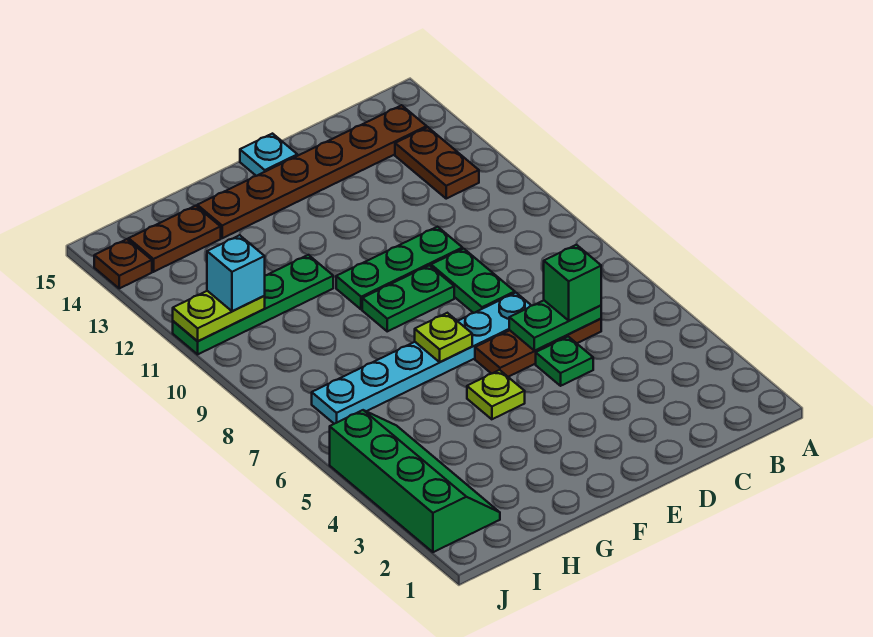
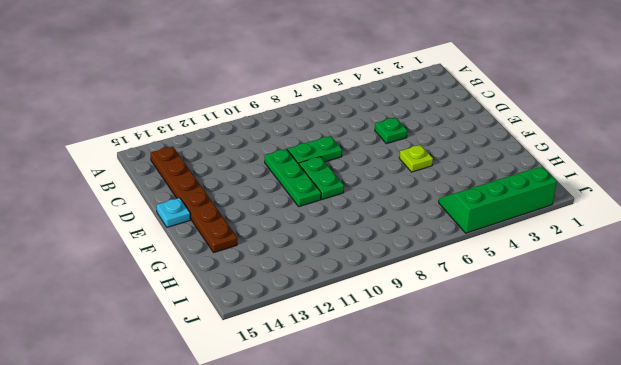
none -> brown plate B12:B13 level 1
none -> brown plate C6:E6 level 1
none -> cyan plate D7:I7 level 1

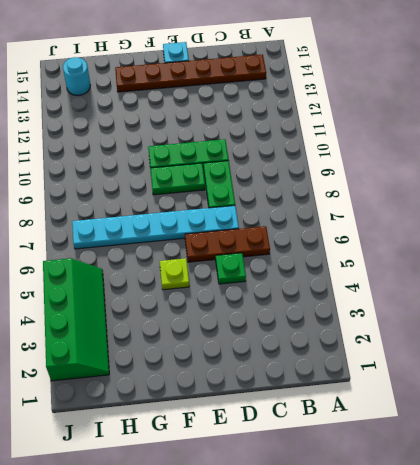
cyan round brick I14 level 1 -> brown plate H14:I14 level 1
none -> brown plate B12:B13 level 1
none -> green plate G11:J11 level 1
none -> brown plate J14 level 1

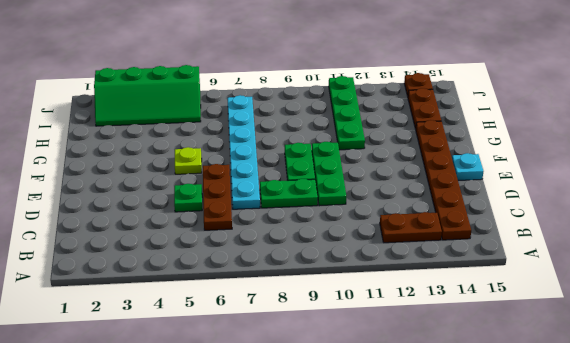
none -> green plate C6:D6 level 2
none -> lime plate F7 level 2
none -> lime plate I11:J11 level 2

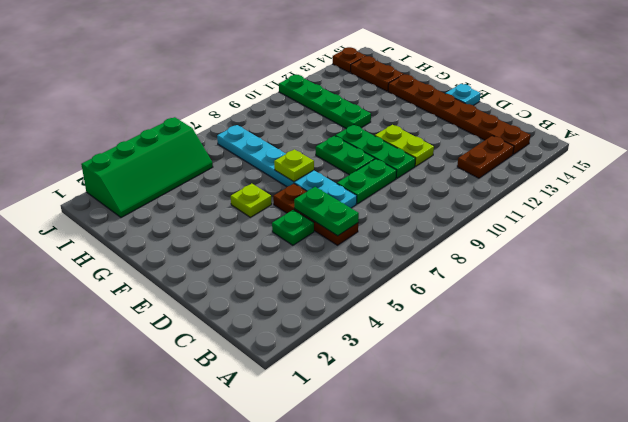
lime plate D11:E11 level 1 -> lime plate I11:J11 level 2
none -> green brick C6 level 3
none -> cyan brick I11 level 3

